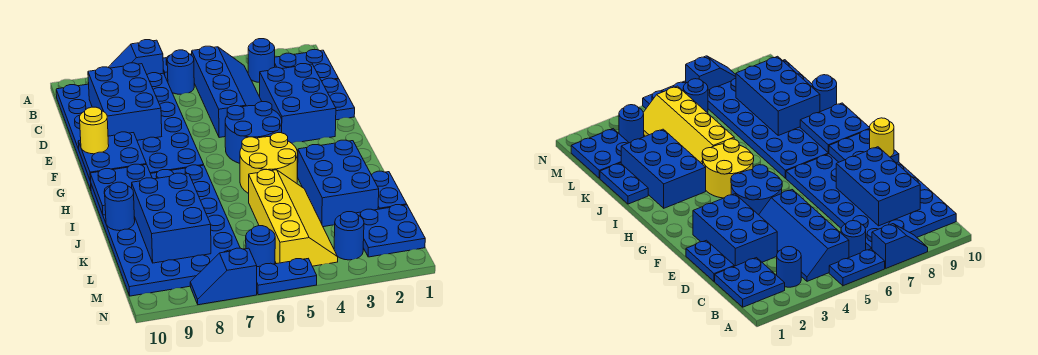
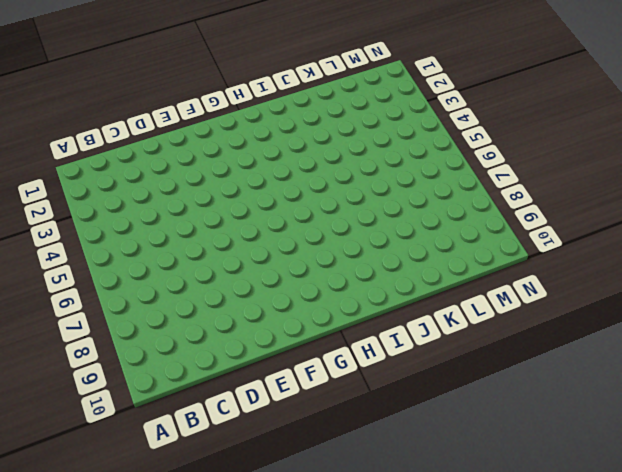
none -> blue plate A5:A6 level 1
none -> blue slope A7:A8 level 1 top 7
none -> blue plate B1:C2 level 1

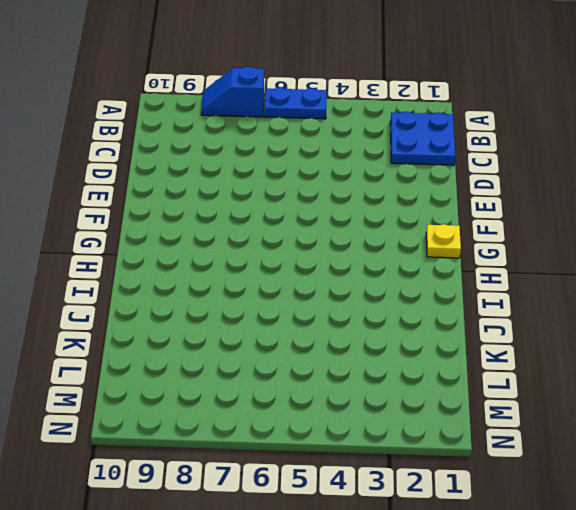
yellow plate G1 level 1 -> none
none -> blue round brick B3 level 1
none -> blue slope B4:E5 level 1 top 5
none -> blue round brick B6 level 1

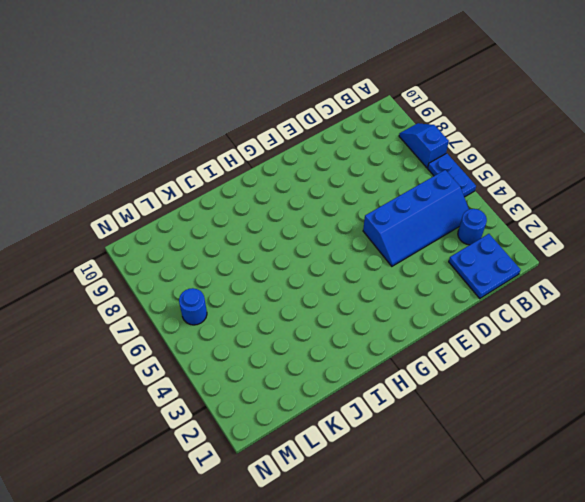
none -> blue round brick B6 level 1
none -> blue plate B7:G10 level 1
none -> blue plate D1:E1 level 1

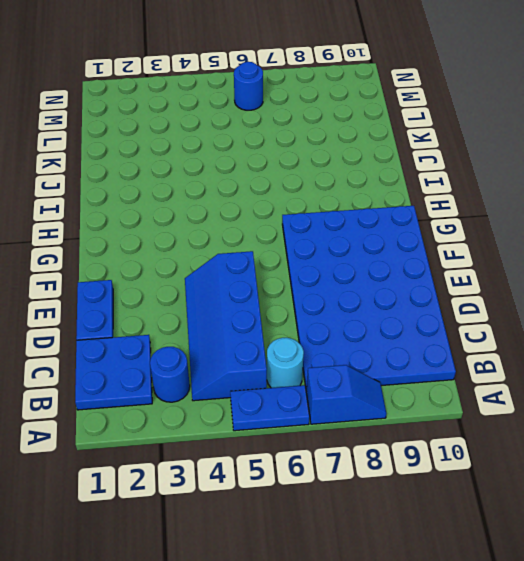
cyan round brick B6 level 1 -> blue round brick B6 level 1
none -> blue brick D2:F3 level 1
none -> blue round brick F4:G5 level 1
none -> yellow round brick H4:I5 level 1

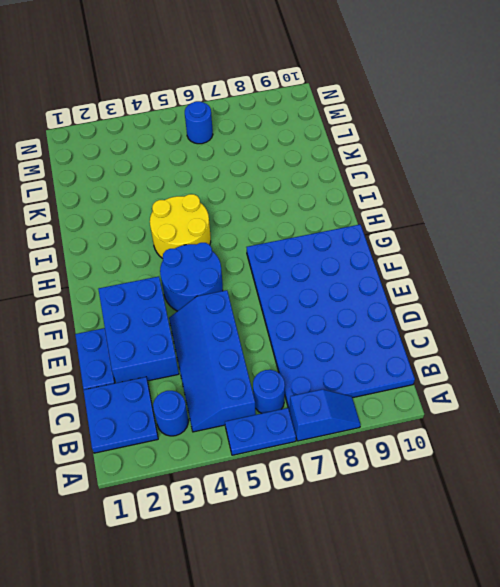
none -> blue plate H7:M10 level 1
none -> blue brick I2:K3 level 1
none -> blue plate J1:K1 level 1

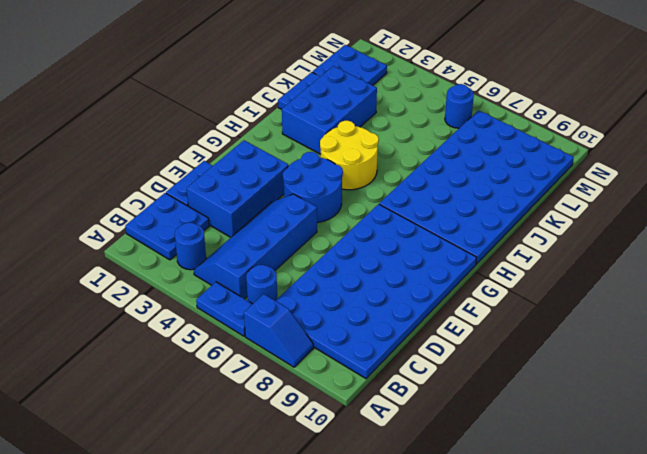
none -> yellow slope J4:M5 level 1 top 5
none -> blue round brick M3 level 1
none -> blue plate N5:N6 level 1

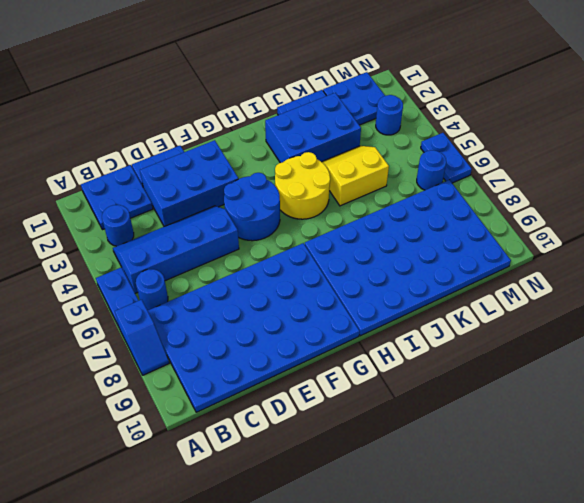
yellow slope J4:K5 level 1 top 5 -> yellow slope J4:M5 level 1 top 5
none -> blue slope N7:N8 level 1 top 7
none -> blue brick C8:E9 level 2
none -> blue plate F9:G10 level 2

